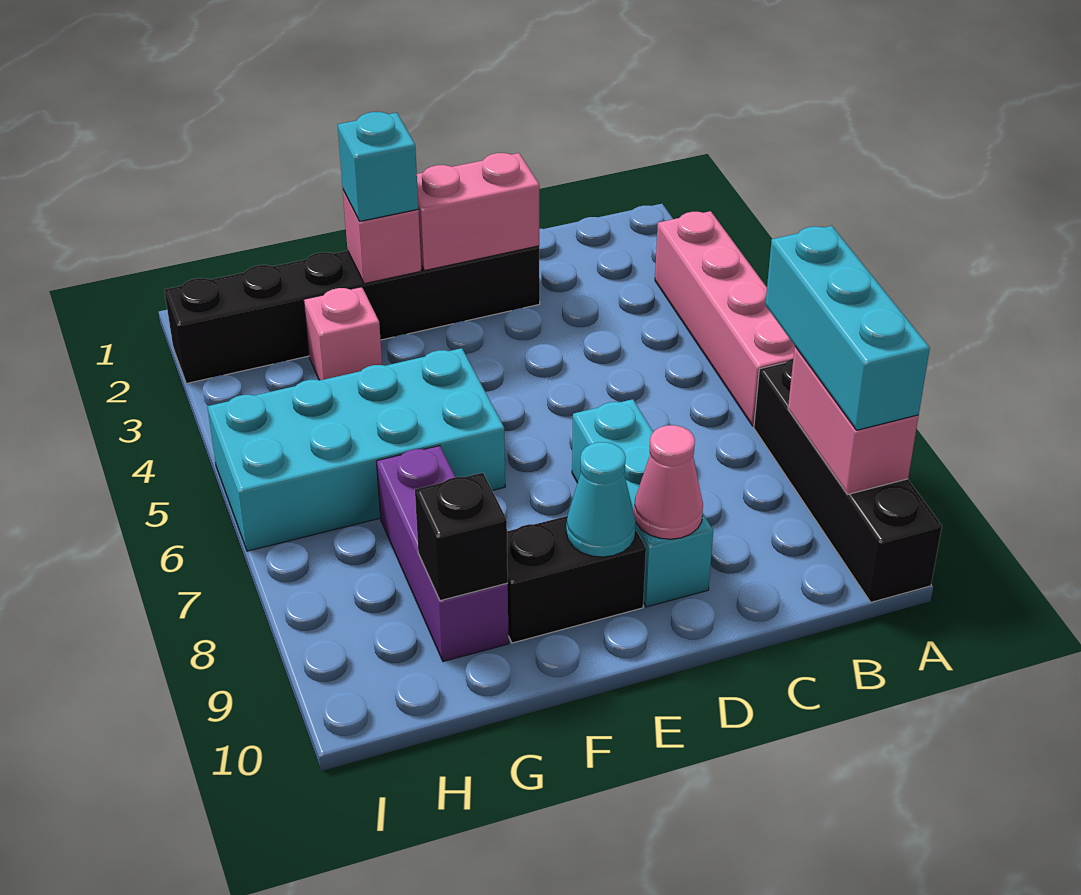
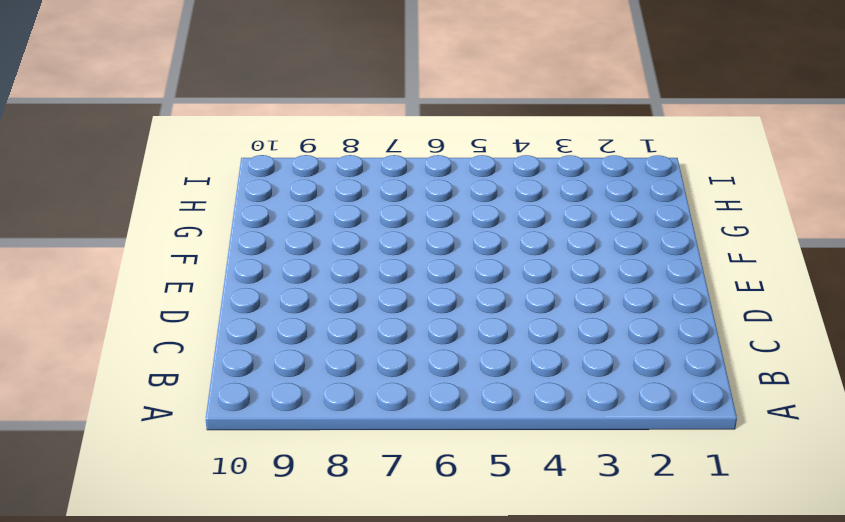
none -> pink brick A3:A6 level 1
none -> black brick A7:A10 level 1
none -> black brick D2:I2 level 1

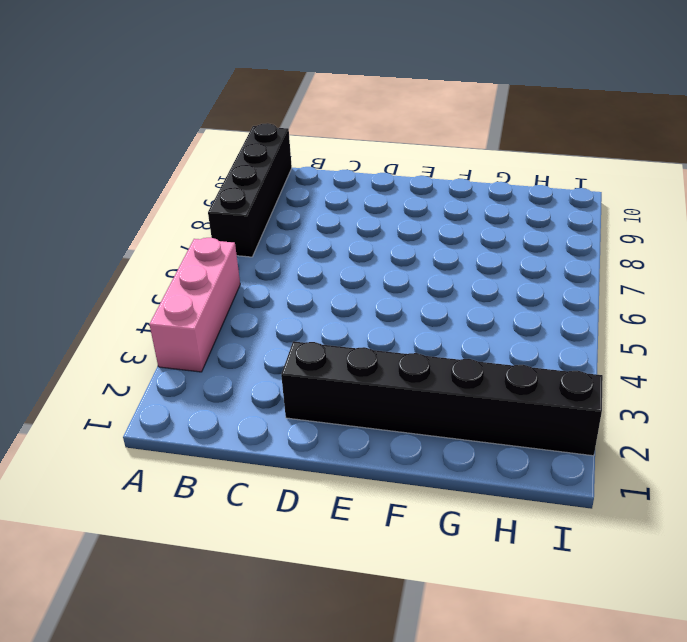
pink brick A3:A5 level 1 -> pink brick A3:A6 level 1
none -> cyan brick D7:D9 level 1
none -> black brick E9:F9 level 1
none -> cyan brick F5:I6 level 1

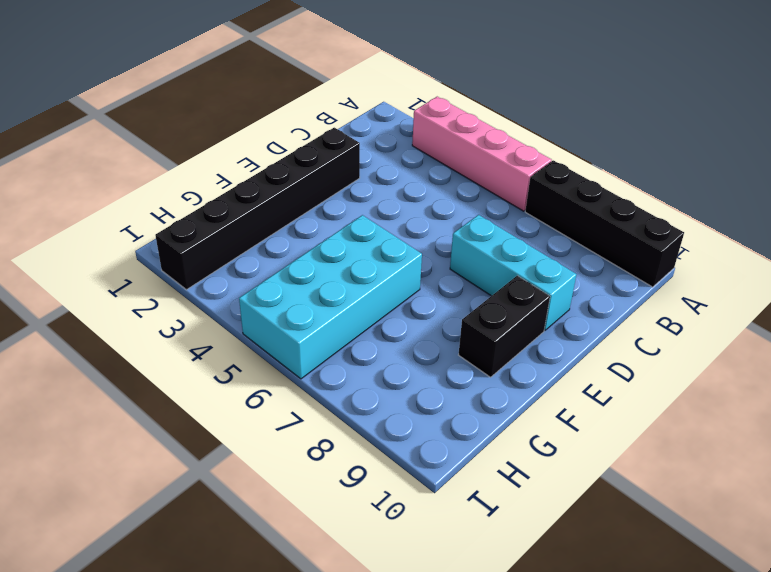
none -> pink brick G3 level 1
none -> purple brick G7:G9 level 1
none -> pink brick A8:A9 level 2

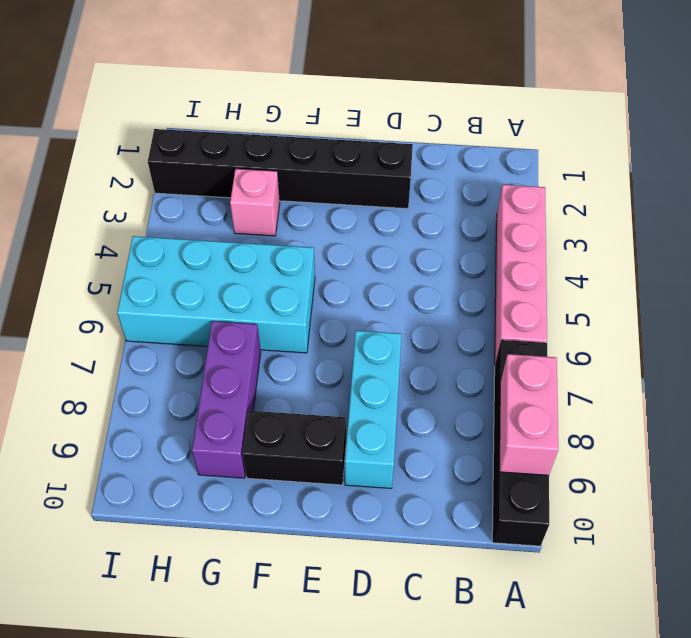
none -> pink brick D2:E2 level 2
none -> pink cone D9 level 2
none -> cyan cone E9 level 2

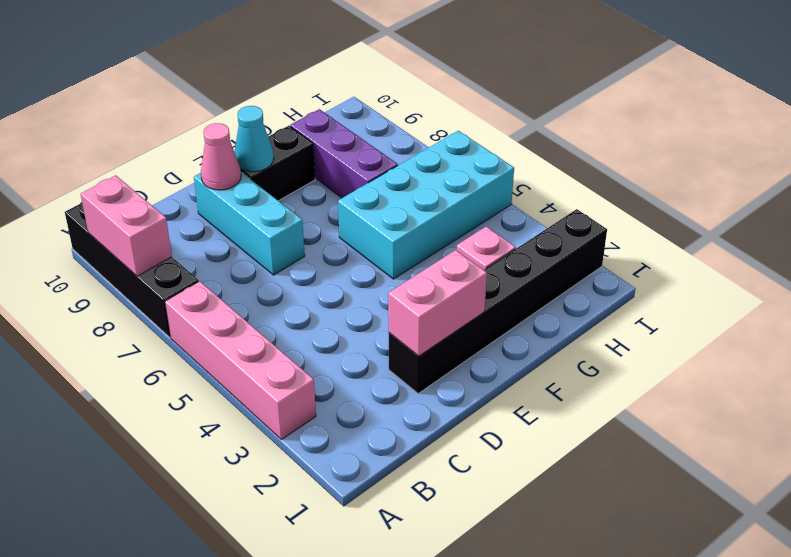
none -> pink brick F2 level 2
none -> black brick G9 level 2
none -> cyan brick A7:A9 level 3

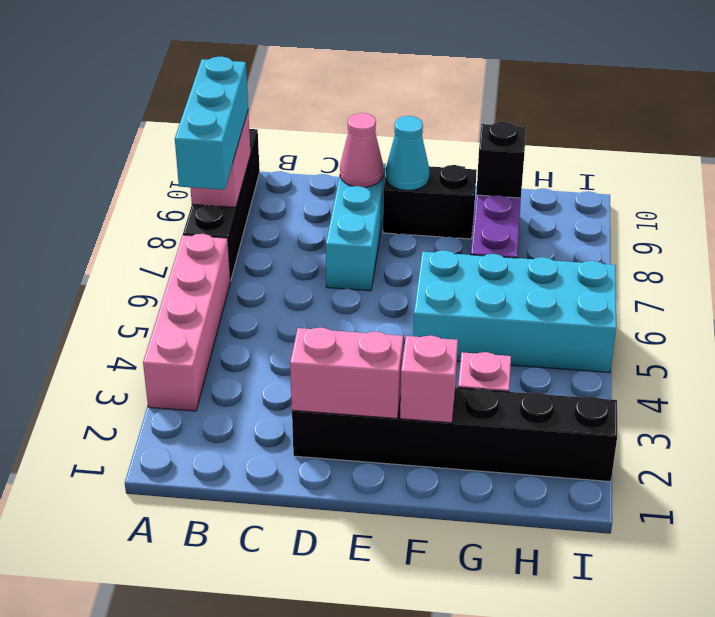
none -> cyan brick F2 level 3

